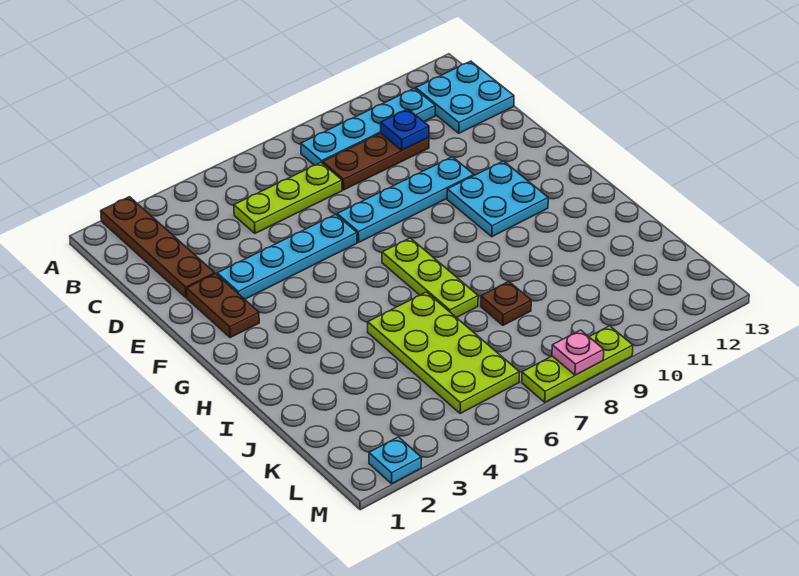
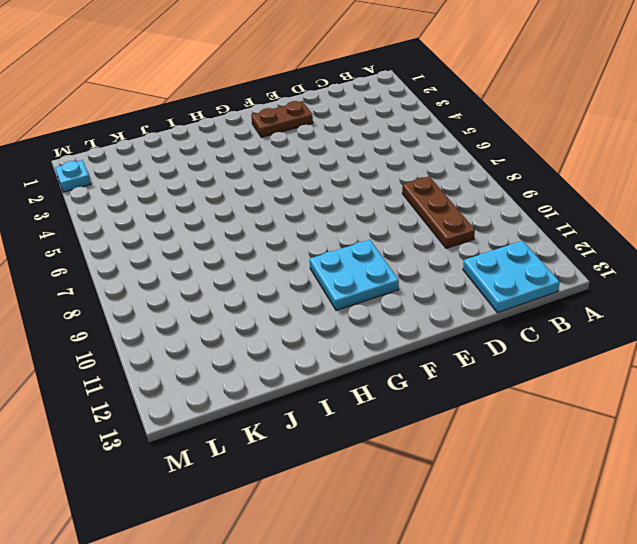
none -> brown plate A2:D2 level 1
none -> cyan plate B8:B11 level 1
none -> lime plate C5:C7 level 1

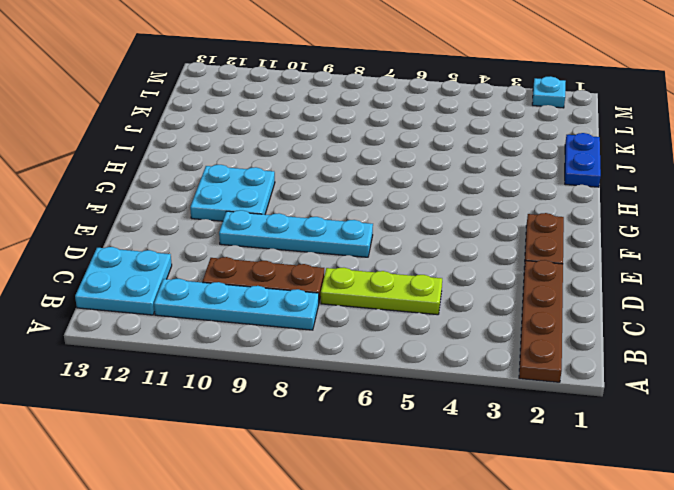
blue plate I1:J1 level 1 -> none
none -> cyan plate E3:E6 level 1
none -> lime plate G7:I7 level 1
none -> lime plate I5:L6 level 1

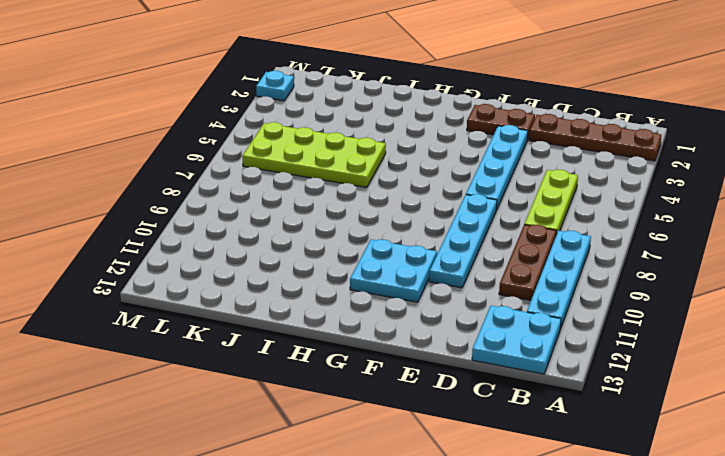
none -> lime plate G7:I7 level 1
none -> brown plate J8 level 1
none -> lime plate M7:M9 level 1

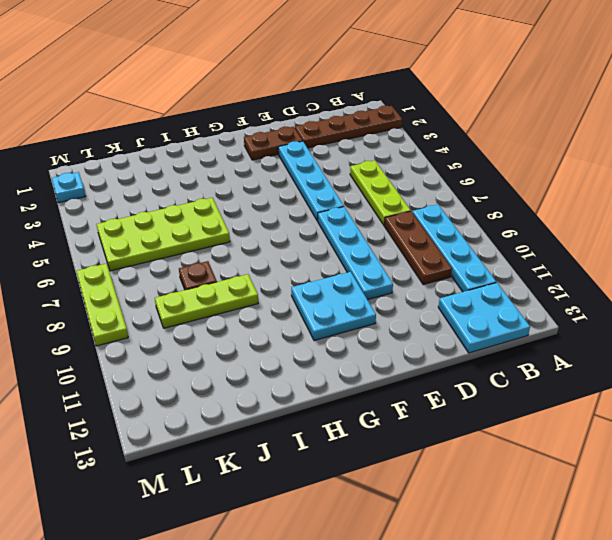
lime plate I9:K9 level 1 -> lime plate G7:I7 level 1
none -> blue plate C10 level 2
none -> pink plate M8 level 2

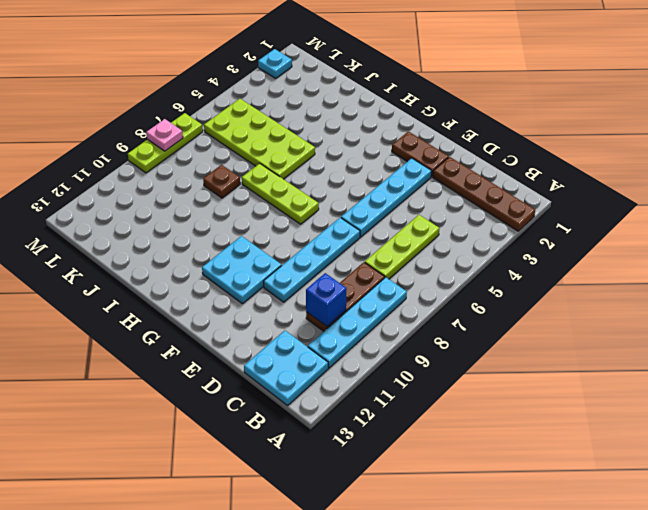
blue brick C10 level 2 -> blue plate C10 level 2

